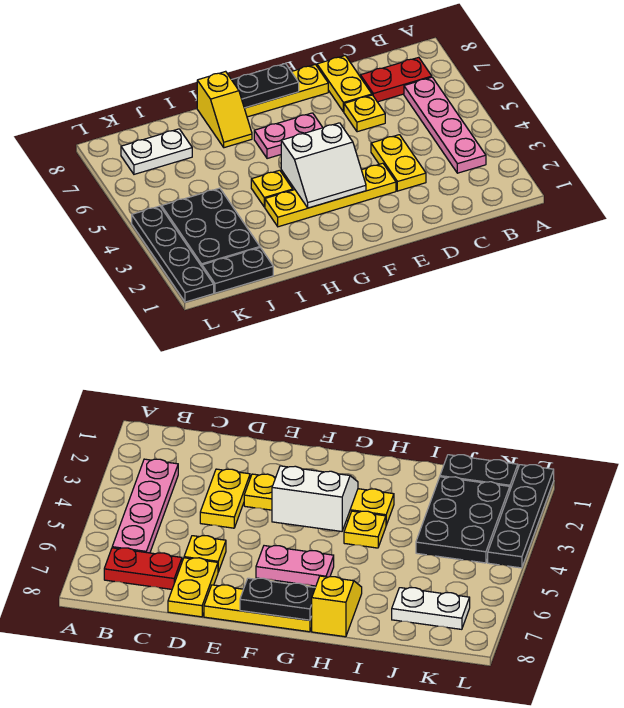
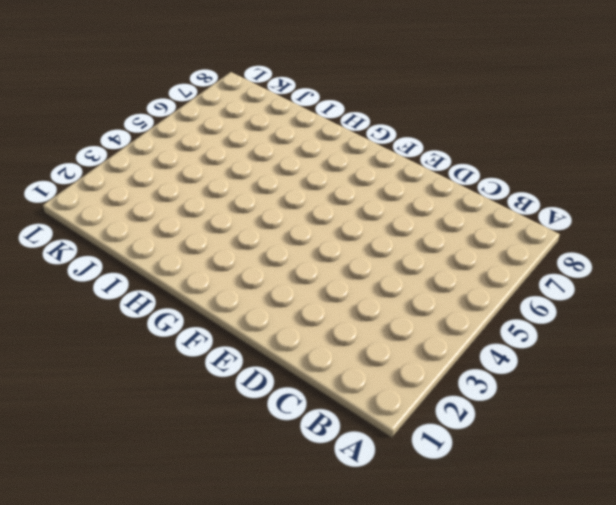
none -> pink plate B3:B6 level 1
none -> red plate B7:C7 level 1
none -> yellow plate D3:D4 level 1

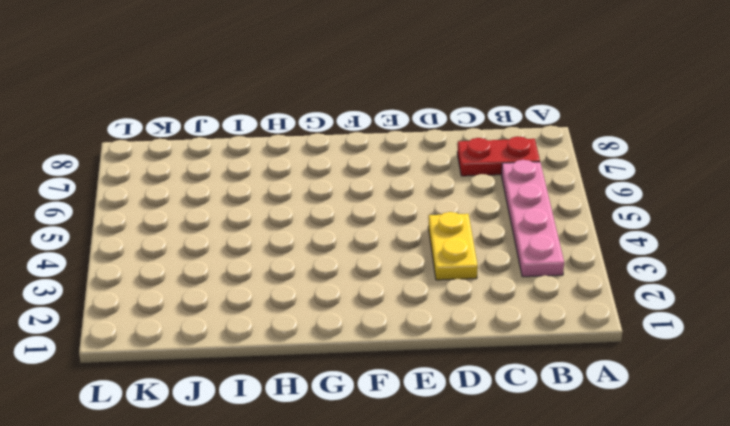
none -> yellow plate D6 level 1
none -> yellow plate D7:D8 level 1
none -> yellow plate E3:H3 level 1

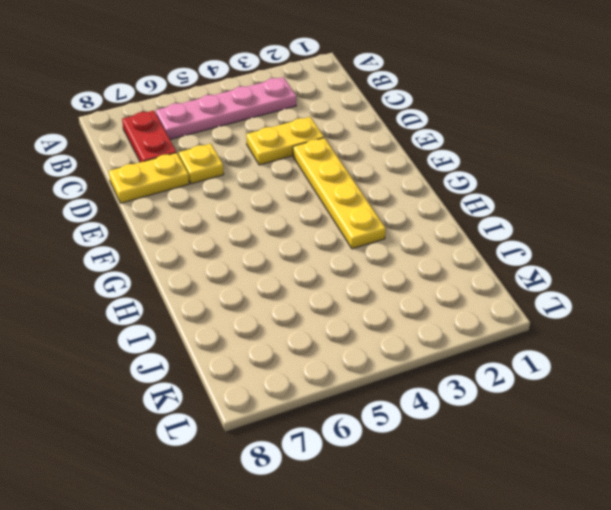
none -> yellow plate E8:G8 level 1
none -> pink plate F6:G6 level 1
none -> yellow plate H4 level 1

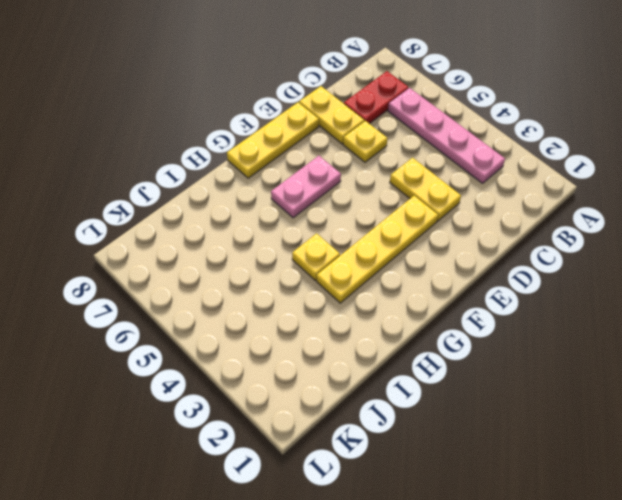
none -> yellow slope H7:H8 level 1 top 8
none -> black plate J1:K1 level 1
none -> black plate J2:K4 level 1

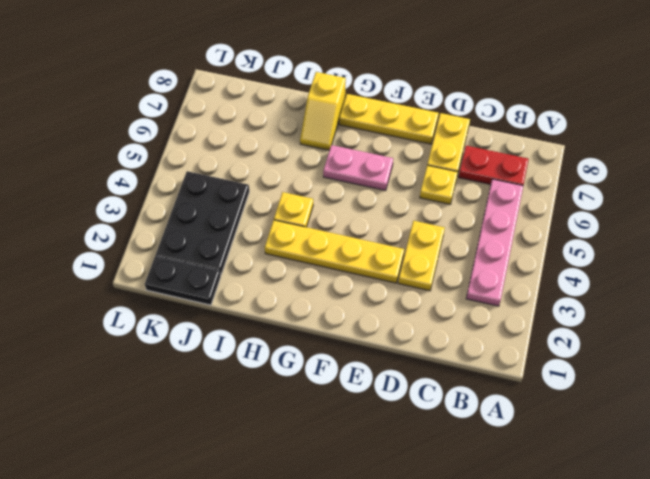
none -> white plate J7:K7 level 1
none -> black plate L1:L4 level 1
none -> white slope F3:G4 level 2 top 4

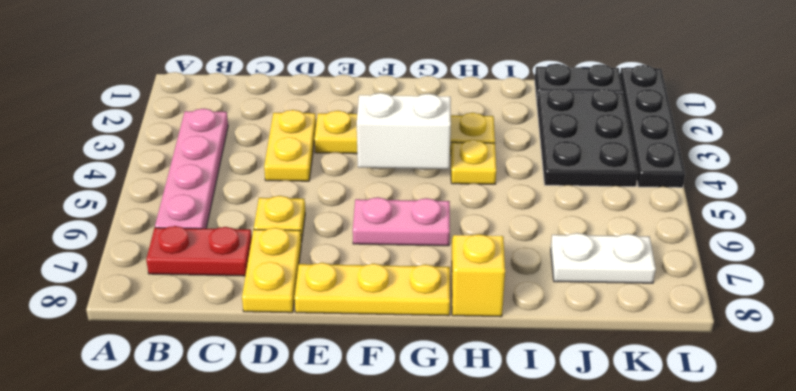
none -> black plate F8:G8 level 2

